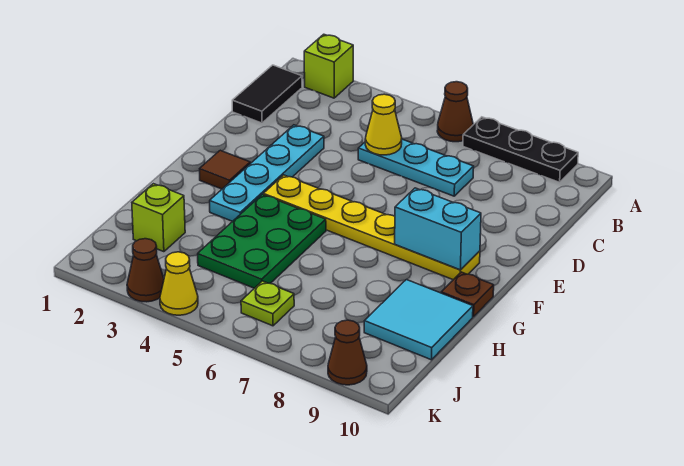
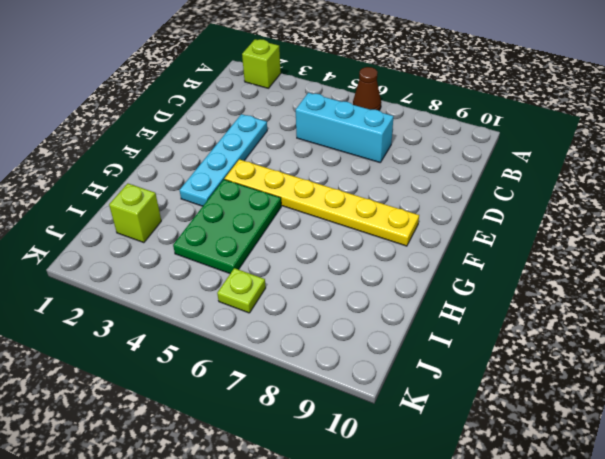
cyan brick C5:C7 level 1 -> cyan plate C5:C7 level 1
none -> black plate A7:A9 level 1
none -> black tile B1:C1 level 1
none -> brown tile F2 level 1

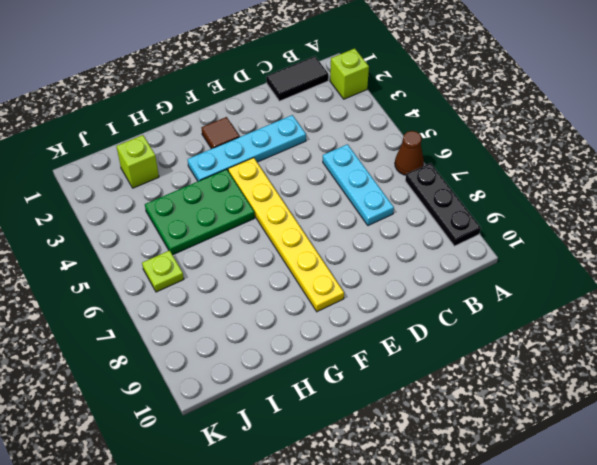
none -> brown plate G10 level 1
none -> cyan tile H9:I10 level 1
none -> brown cone K3 level 1

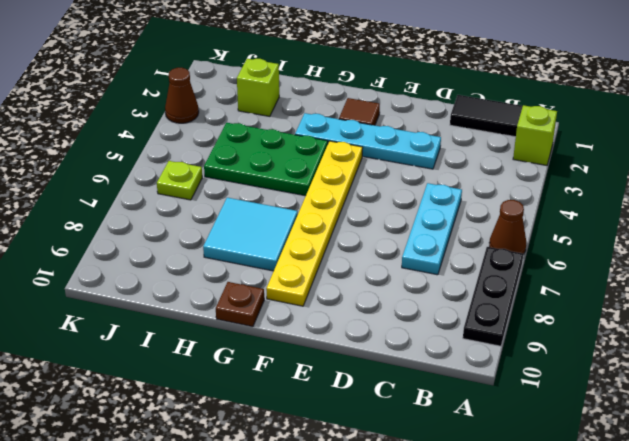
cyan tile G7:H8 level 1 -> cyan tile H9:I10 level 1
none -> yellow cone K4 level 1
none -> brown cone K9 level 1
none -> yellow cone C5 level 2

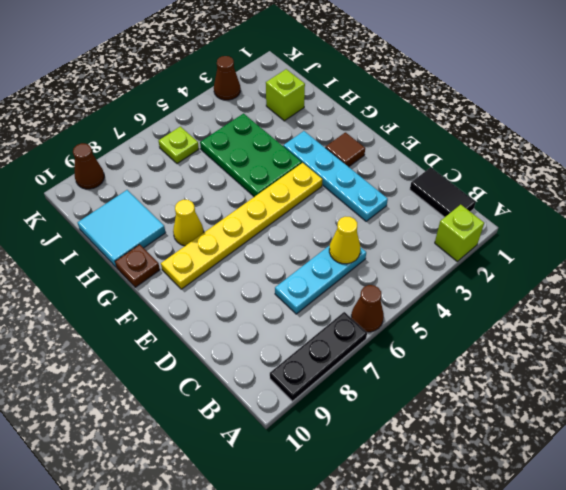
yellow cone G8 level 1 -> yellow cone K4 level 1
none -> cyan brick F8:F9 level 2

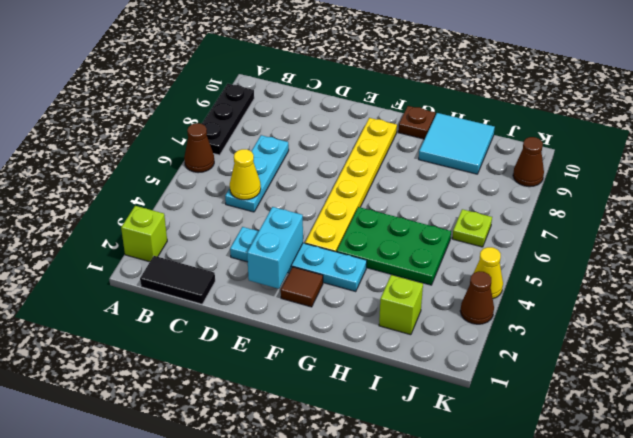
cyan brick E2:E3 level 2 -> cyan brick F8:F9 level 2

